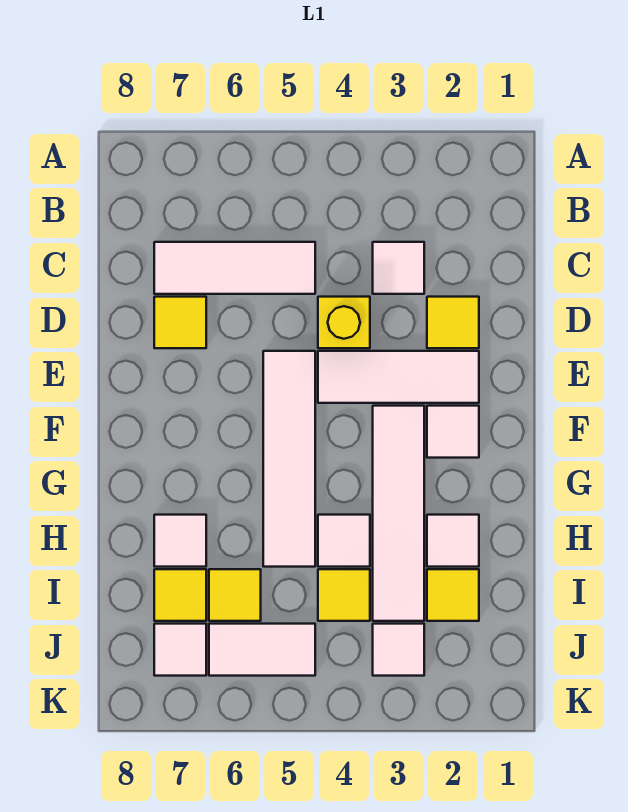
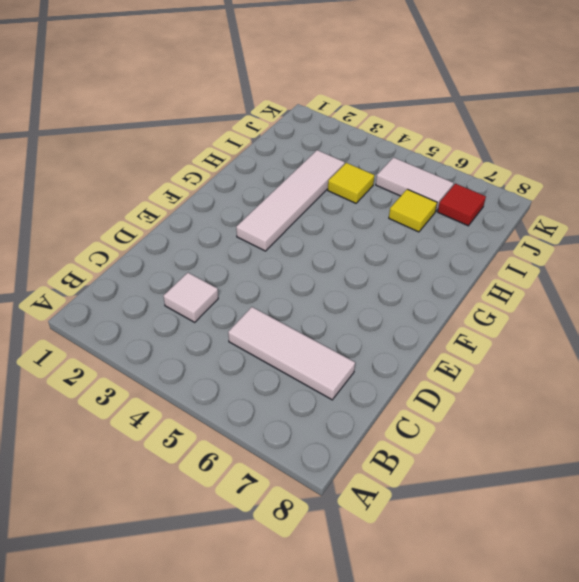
red tile J7 level 1 -> white tile J7 level 1
none -> yellow tile D2 level 1
none -> yellow brick D4 level 1
none -> yellow tile D7 level 1

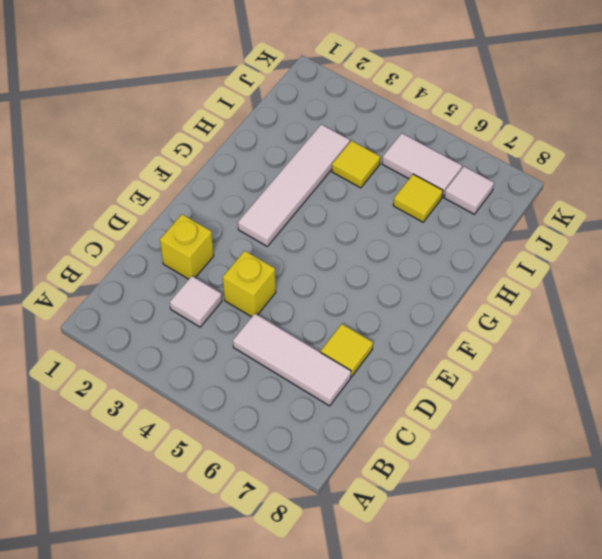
yellow brick D2 level 1 -> yellow tile D2 level 1
none -> white tile E2:E4 level 1
none -> white tile E5:H5 level 1
none -> white tile F2 level 1

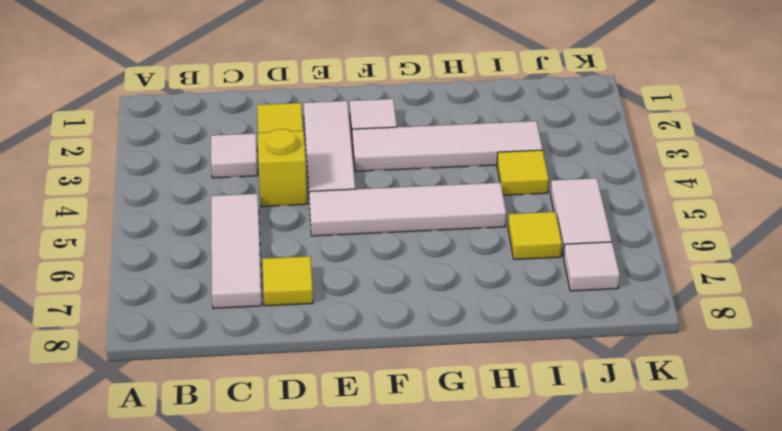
none -> white tile H2 level 1
none -> white tile H4 level 1
none -> white tile H7 level 1

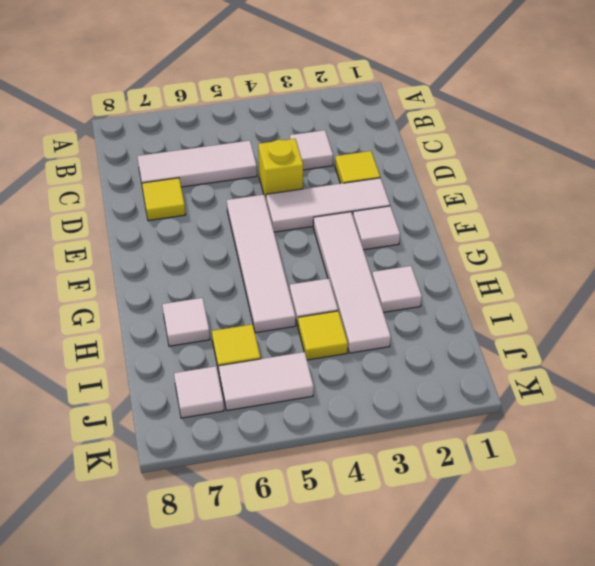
none -> yellow tile I2 level 1
none -> yellow tile I7 level 1
none -> white tile J3 level 1

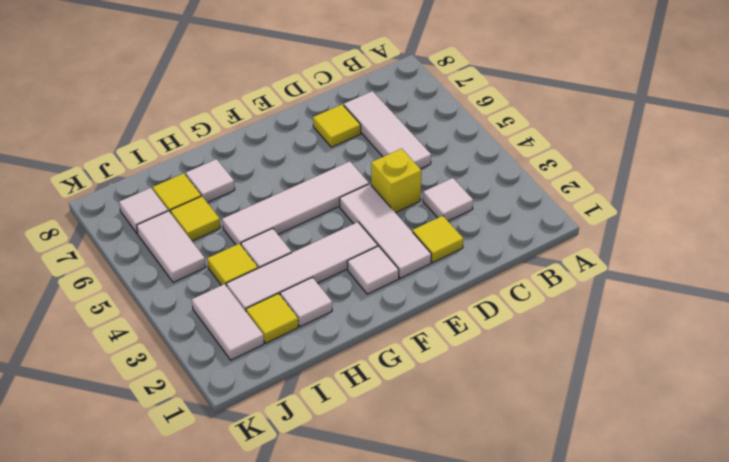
white tile J2:J3 level 1 -> white tile J3 level 1

